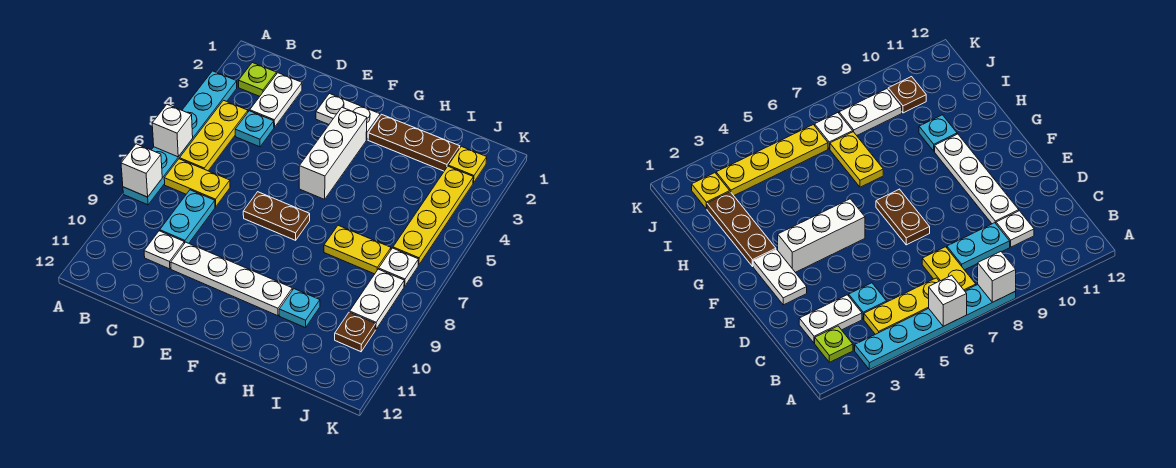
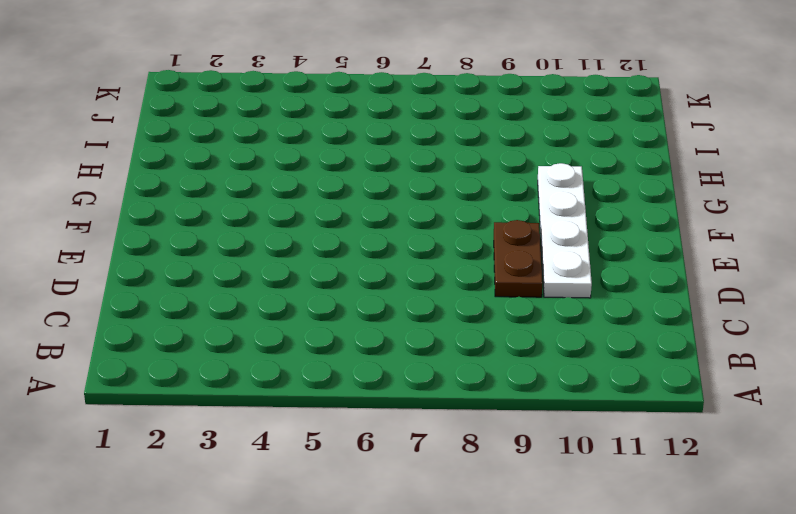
brown plate D9:E9 level 1 -> brown plate E7:F7 level 1
none -> cyan plate A3:A8 level 1
none -> lime plate B2 level 1
none -> yellow plate B4:B6 level 1

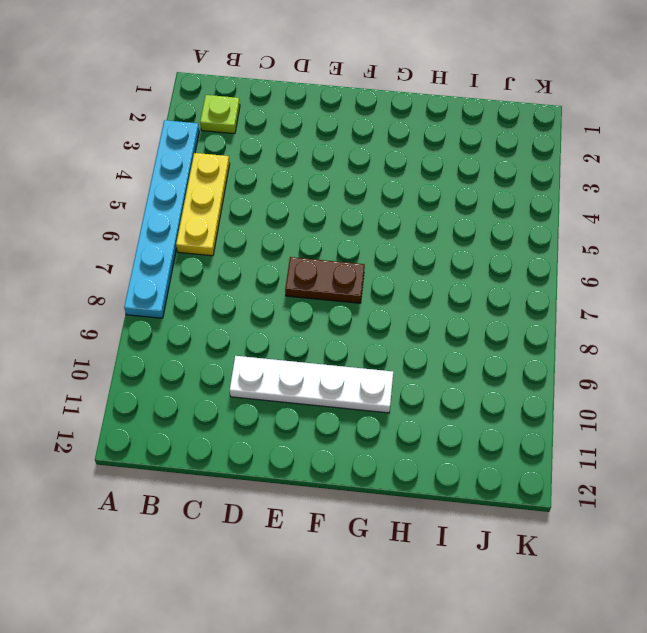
none -> yellow plate B7:C7 level 1
none -> white plate C2:C3 level 1
none -> cyan plate C4 level 1

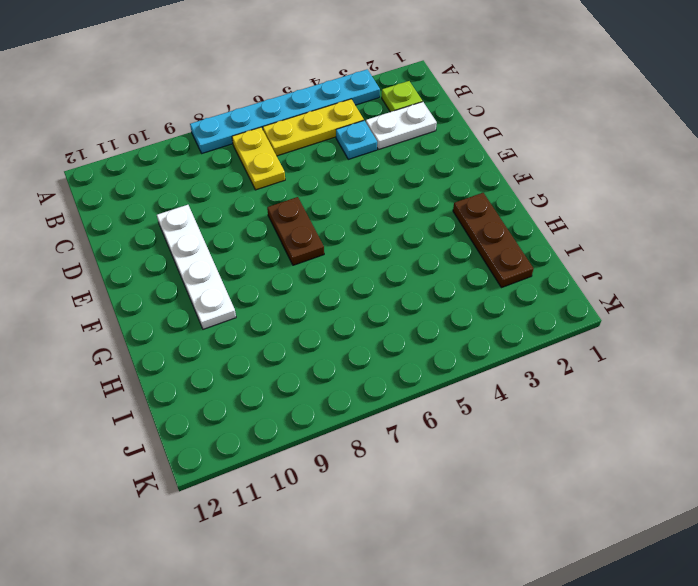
none -> cyan plate C8:C9 level 1
none -> white plate C10 level 1
none -> white plate E2:F2 level 1

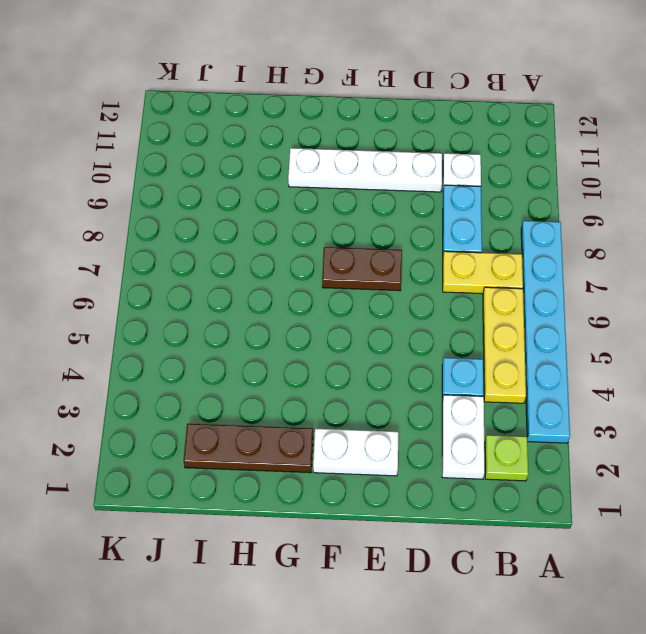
none -> white brick F3:F5 level 1
none -> yellow plate H7:I7 level 1
none -> cyan plate H10 level 1

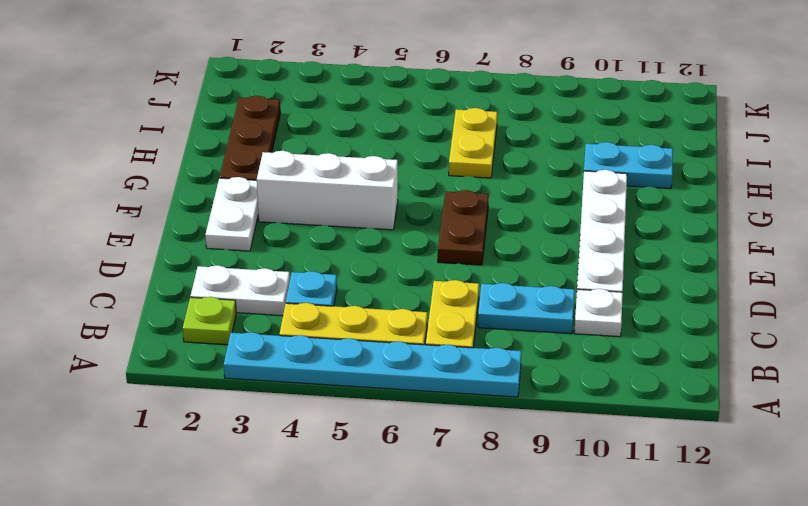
cyan plate H10:H11 level 1 -> cyan plate H10 level 1
none -> yellow plate J2 level 1
none -> yellow plate J3:J6 level 1
none -> white plate J7 level 1

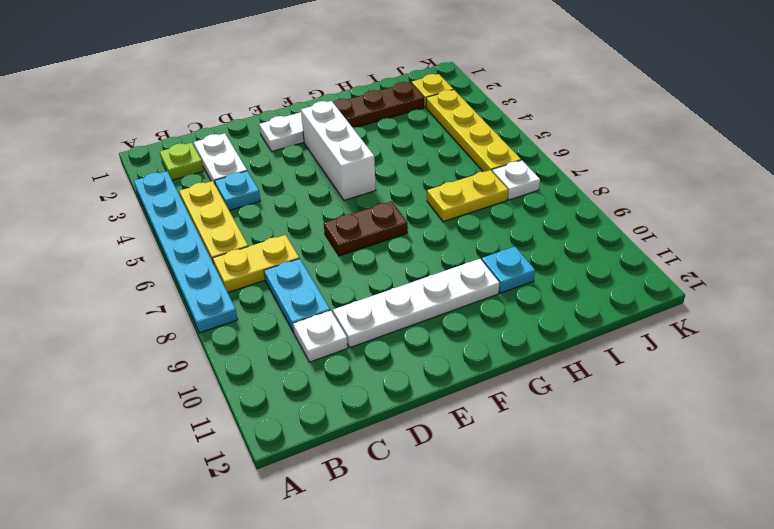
none -> white plate J8:J9 level 1
none -> brown plate J10 level 1
none -> white brick A6 level 2

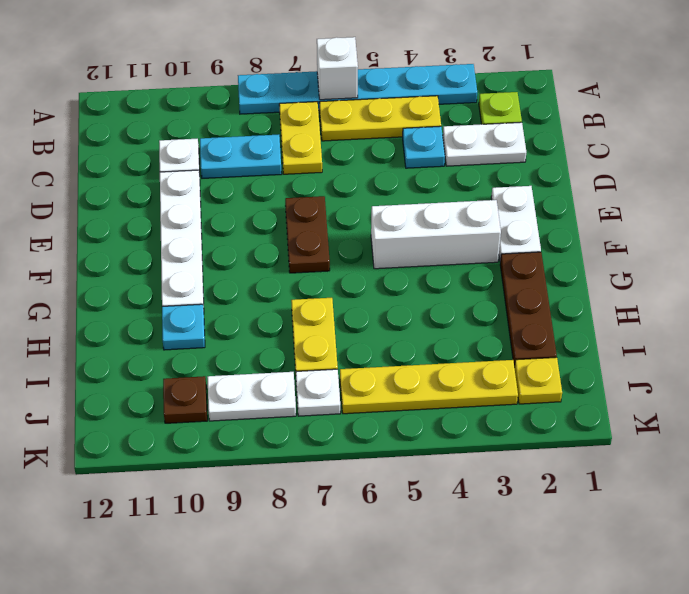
none -> white brick A8 level 2

